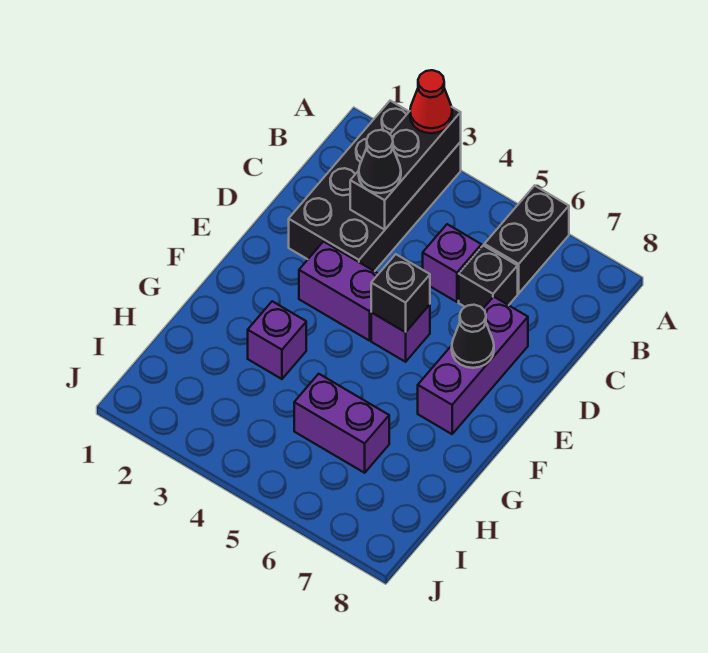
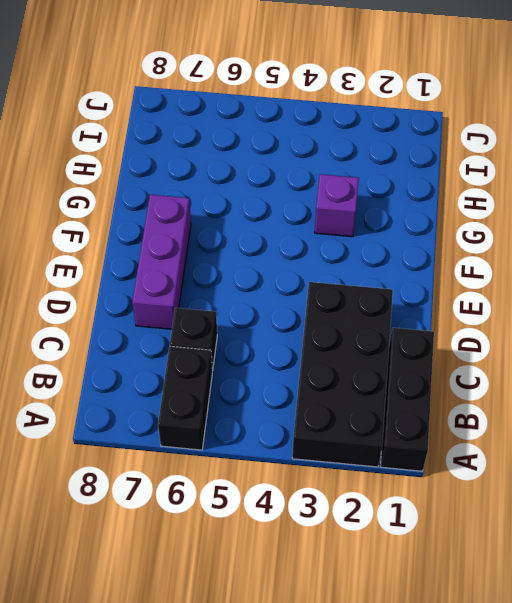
black brick A1:C1 level 1 -> black brick A3:C3 level 2
none -> purple brick C5 level 1
none -> purple brick E3:E4 level 1
none -> purple brick E5 level 1

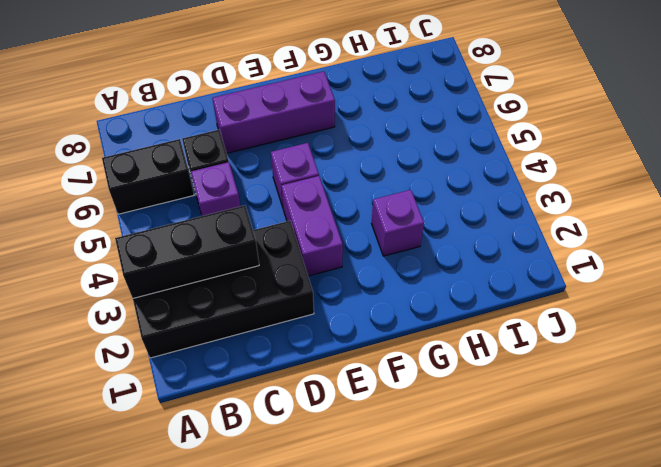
none -> purple brick H5:H6 level 1
none -> black brick E5 level 2
none -> black cone E7 level 2

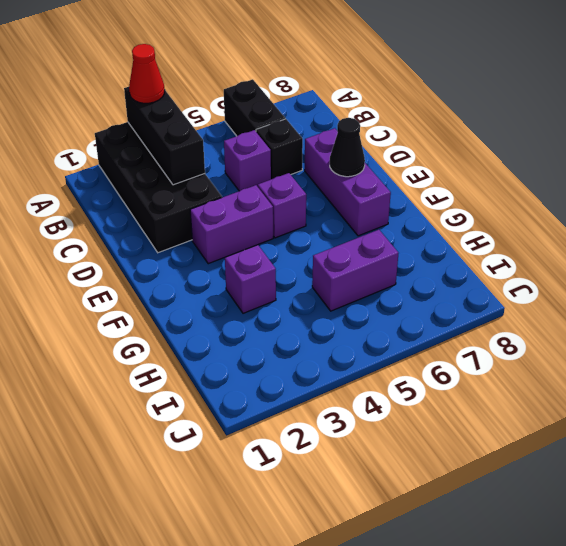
none -> black brick E5 level 2
none -> black cone C3 level 3

